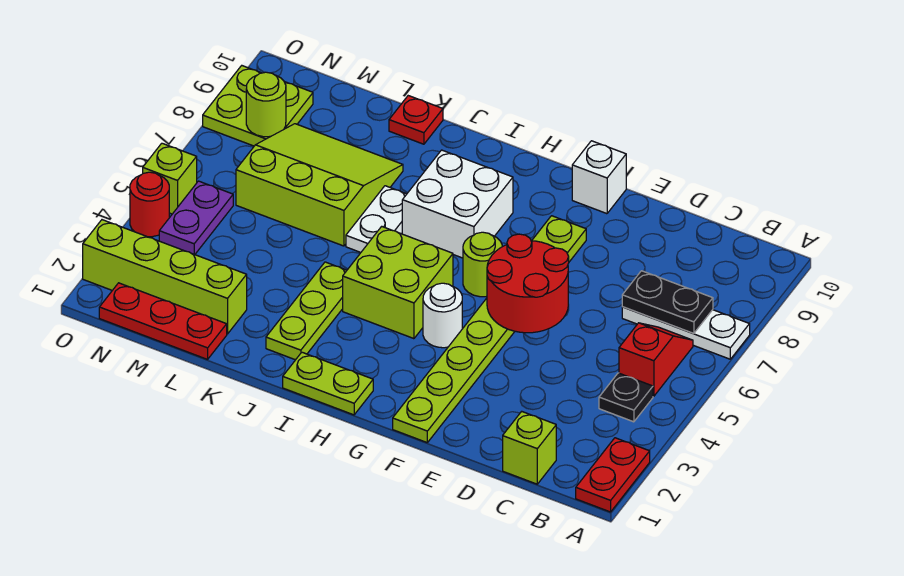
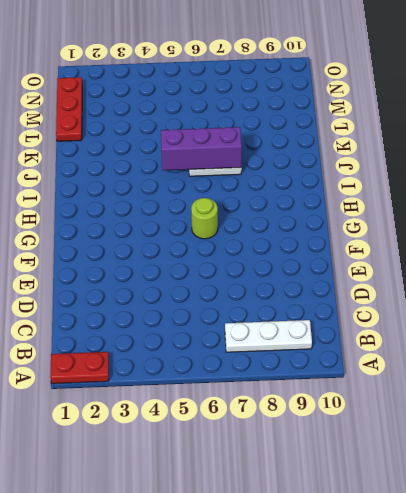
white plate B7:B9 level 1 -> white plate A7:C7 level 1
purple brick J5:J7 level 2 -> none
none -> black plate B4 level 1
none -> red slope B5:B6 level 1 top 5
none -> lime brick C1 level 1

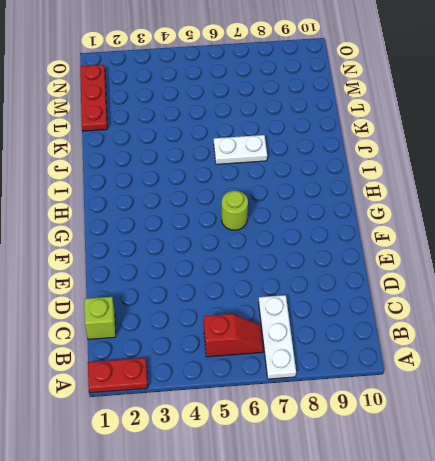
none -> black plate B4 level 1
none -> lime plate F1:F8 level 1
none -> white brick F10 level 1

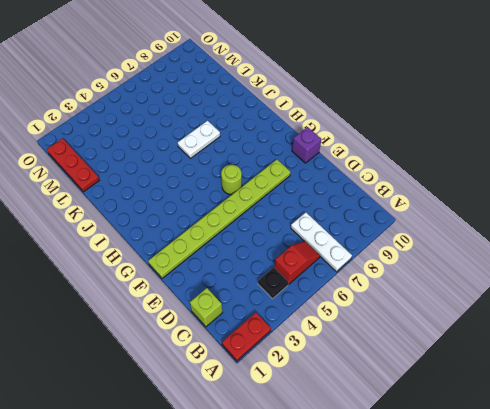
purple brick F10 level 1 -> white brick F10 level 1
none -> white round brick G4 level 1
none -> lime plate H1:I1 level 1
none -> lime brick H4:I5 level 1

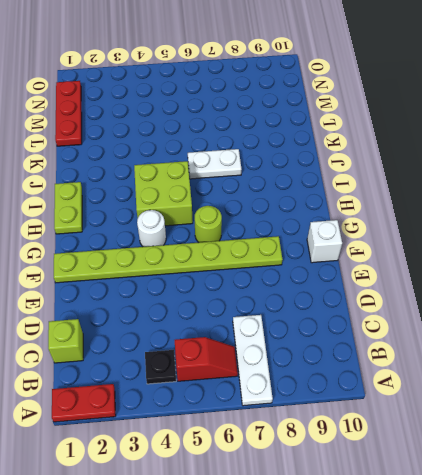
none -> white brick H7:I8 level 1
none -> lime plate J2:J4 level 1
none -> lime slope K6:M8 level 1 top 6

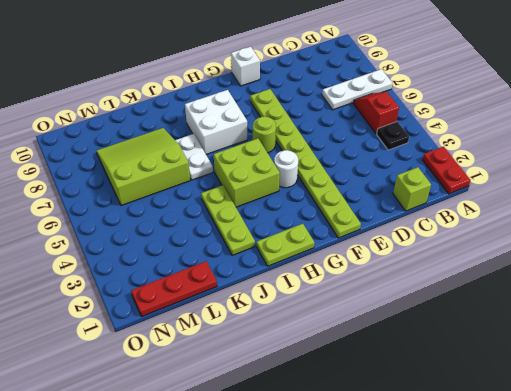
none -> red plate K10 level 1
none -> lime brick L2:O2 level 1
none -> purple plate N4:N5 level 1

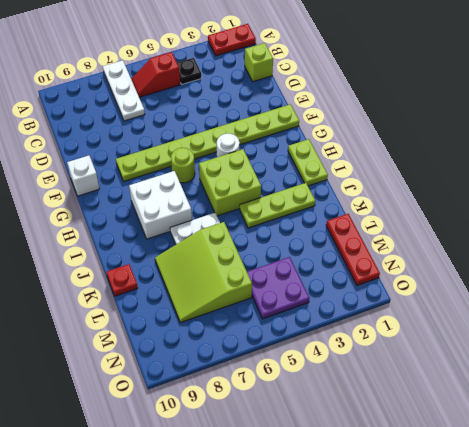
purple plate M4:N5 level 1 -> purple plate N4:N5 level 1
none -> lime brick L2:O2 level 1
none -> lime plate N8:O9 level 1
none -> red round brick O4 level 1

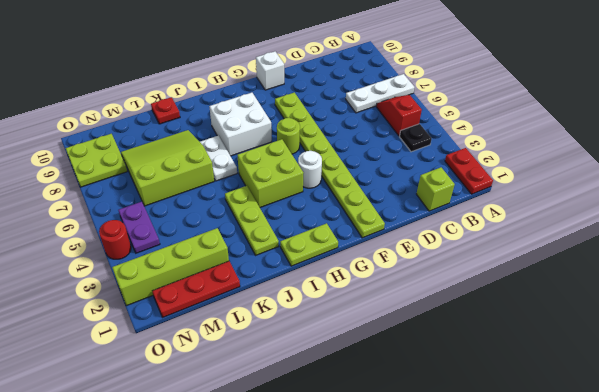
none -> lime brick O5 level 1
none -> black plate B7:C7 level 2
none -> red round brick E5:F6 level 2

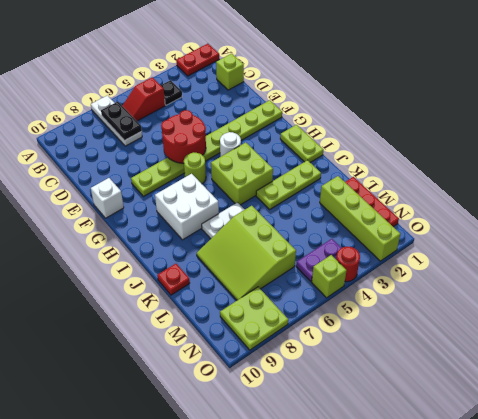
none -> lime round brick N8 level 2

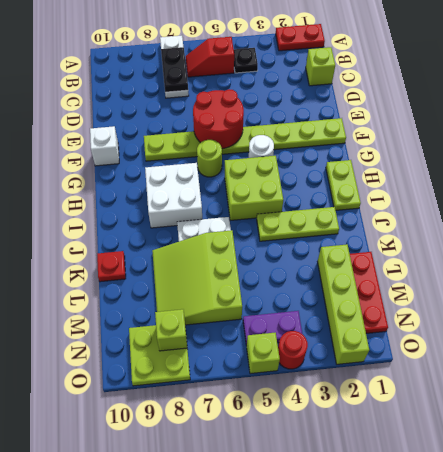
lime brick N8 level 2 -> lime round brick N8 level 2

